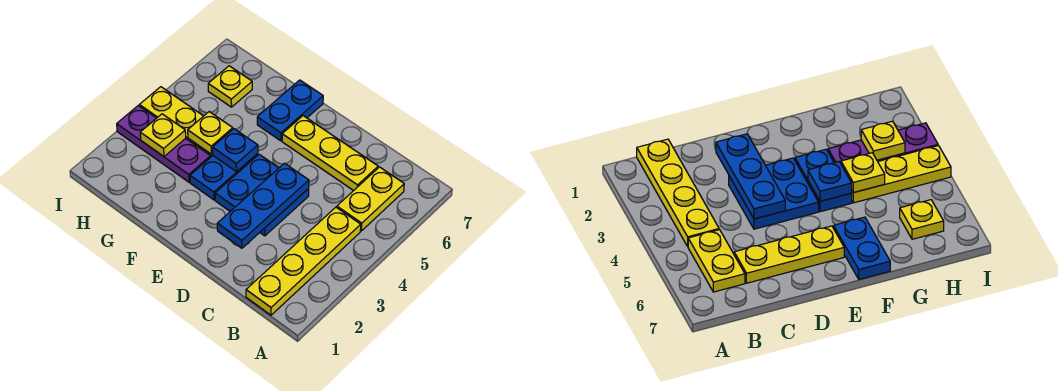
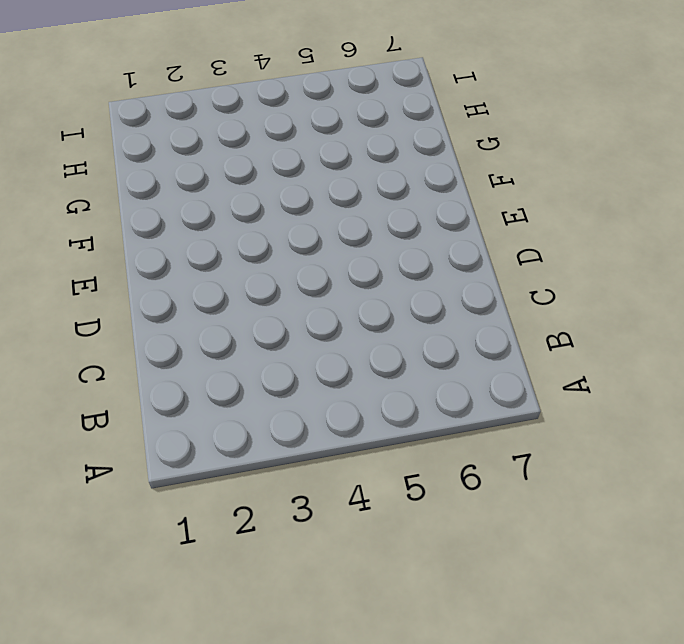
none -> yellow plate B1:B4 level 1
none -> yellow plate B5:B6 level 1
none -> yellow plate C6:E6 level 1

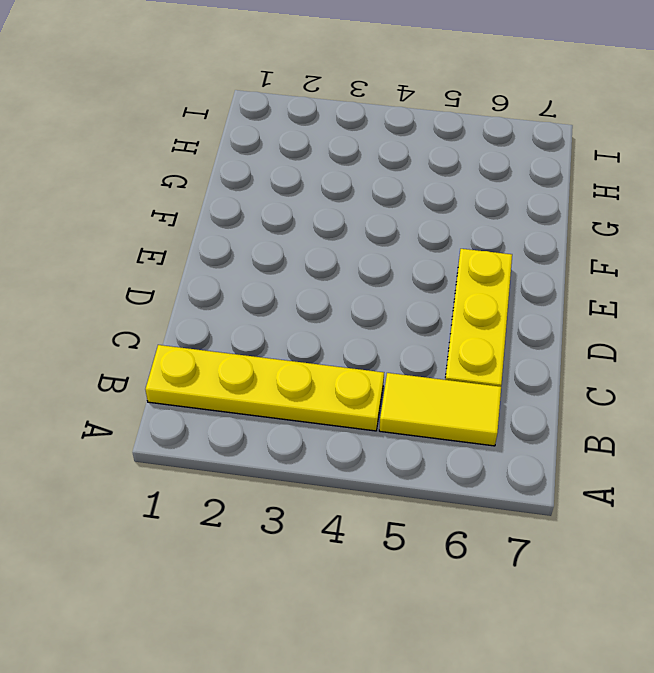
yellow tile B5:B6 level 1 -> yellow plate B5:B6 level 1
none -> blue plate D3:E4 level 1
none -> blue plate F3:F4 level 1
none -> blue plate F6:F7 level 1

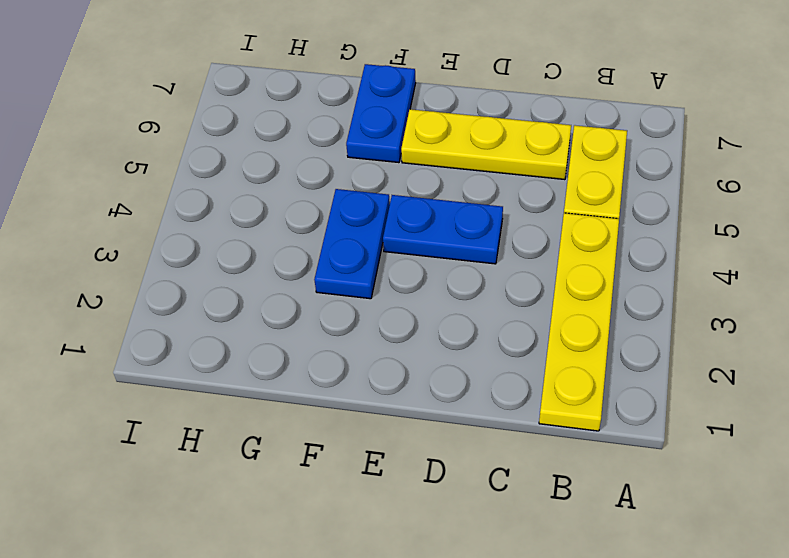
blue plate D4:E4 level 1 -> blue plate D3:E4 level 1
none -> purple plate G3:I3 level 1
none -> yellow plate G4:I4 level 1
none -> yellow plate H6 level 1

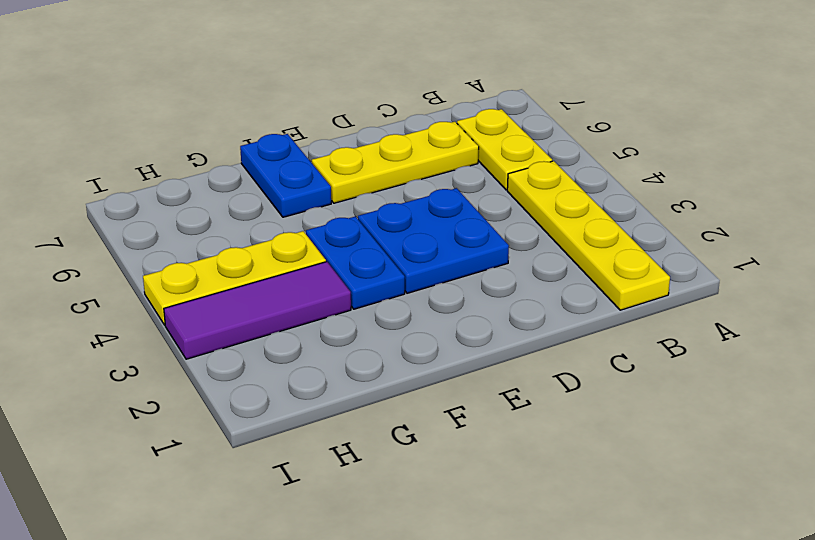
purple tile G3:I3 level 1 -> purple plate G3:I3 level 1
none -> yellow plate H6 level 1
none -> blue plate D2:D4 level 2
none -> blue plate F4 level 2

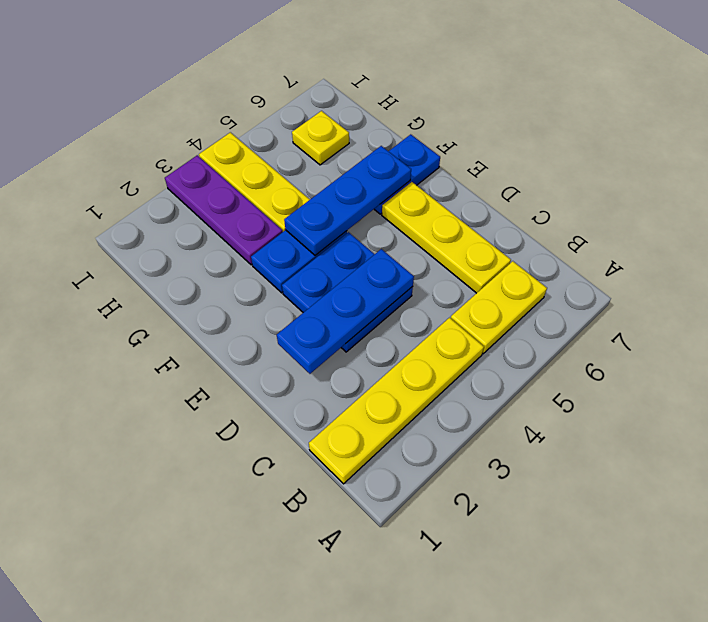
blue plate F4:F6 level 2 -> blue plate F4 level 2
none -> yellow plate G4 level 2
none -> yellow plate H3 level 2

